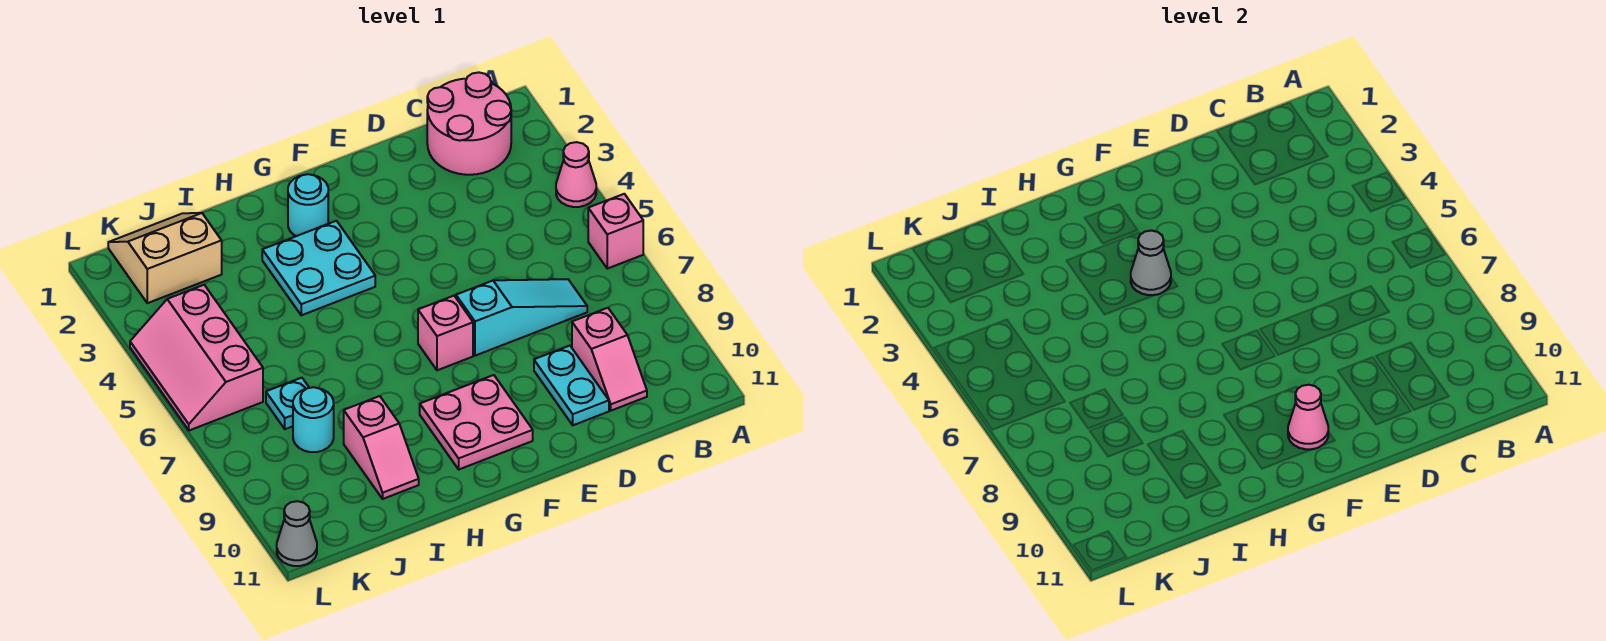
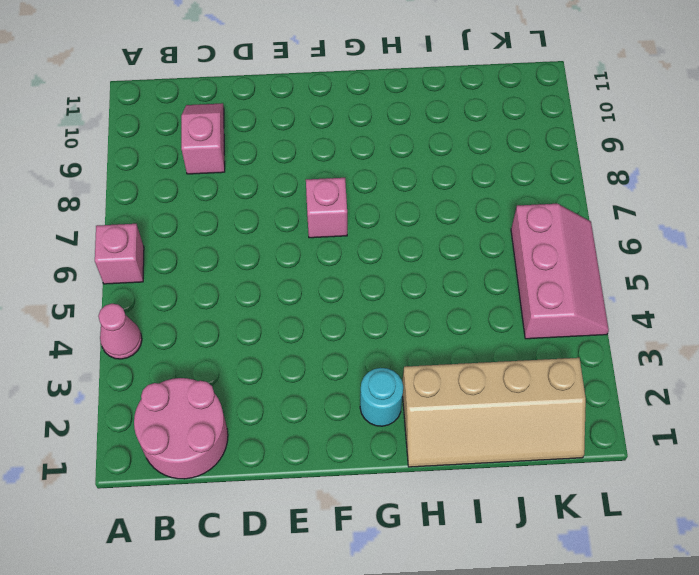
tan slope H1:K2 level 1 top 2 -> tan slope J1:K2 level 1 top 2
none -> cyan slope C7:E7 level 1 top E
none -> cyan plate D9:D10 level 1
none -> pink plate F9:G10 level 1

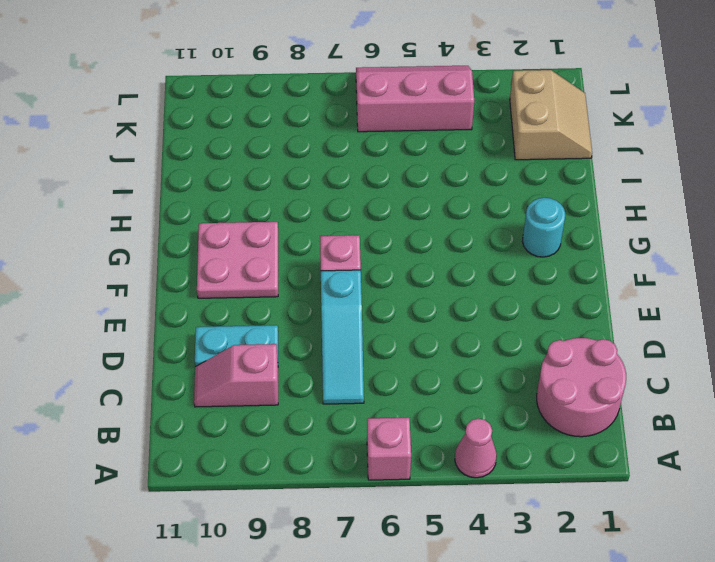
none -> cyan plate G3:H4 level 1
none -> pink slope I9:I10 level 1 top 9
none -> cyan plate J7 level 1

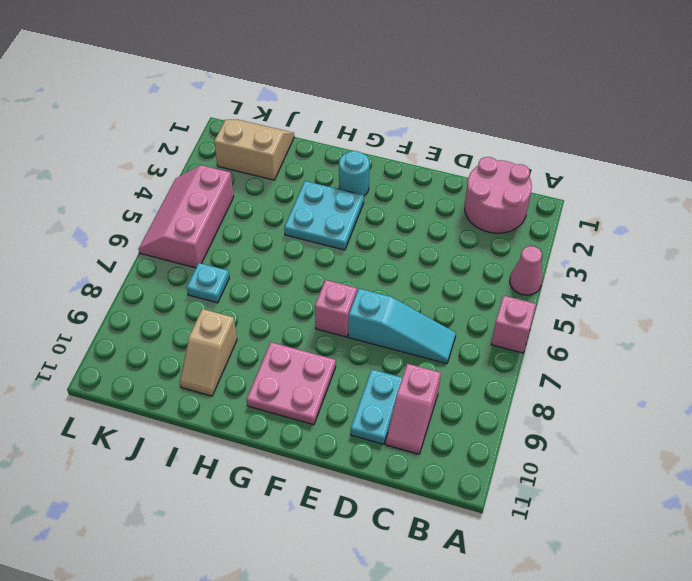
tan slope I9:I10 level 1 top 9 -> pink slope I9:I10 level 1 top 9
none -> cyan round brick J8 level 1
none -> grey cone L11 level 1
none -> pink cone F10 level 2

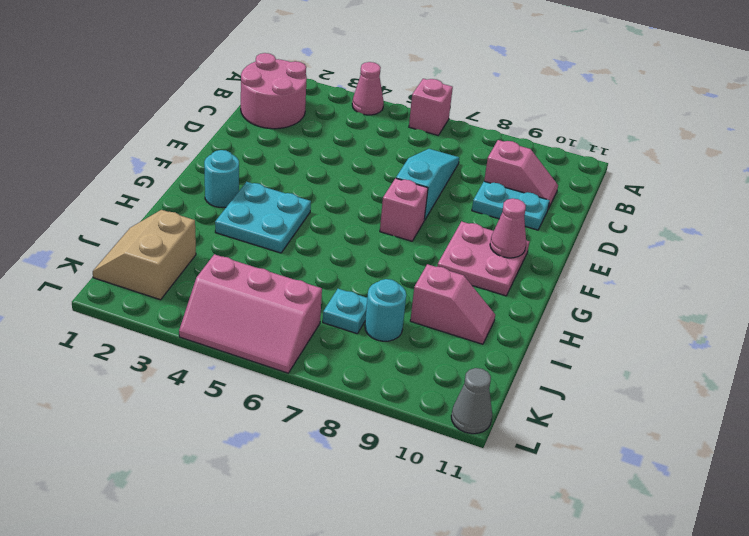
none -> grey cone G4 level 2

